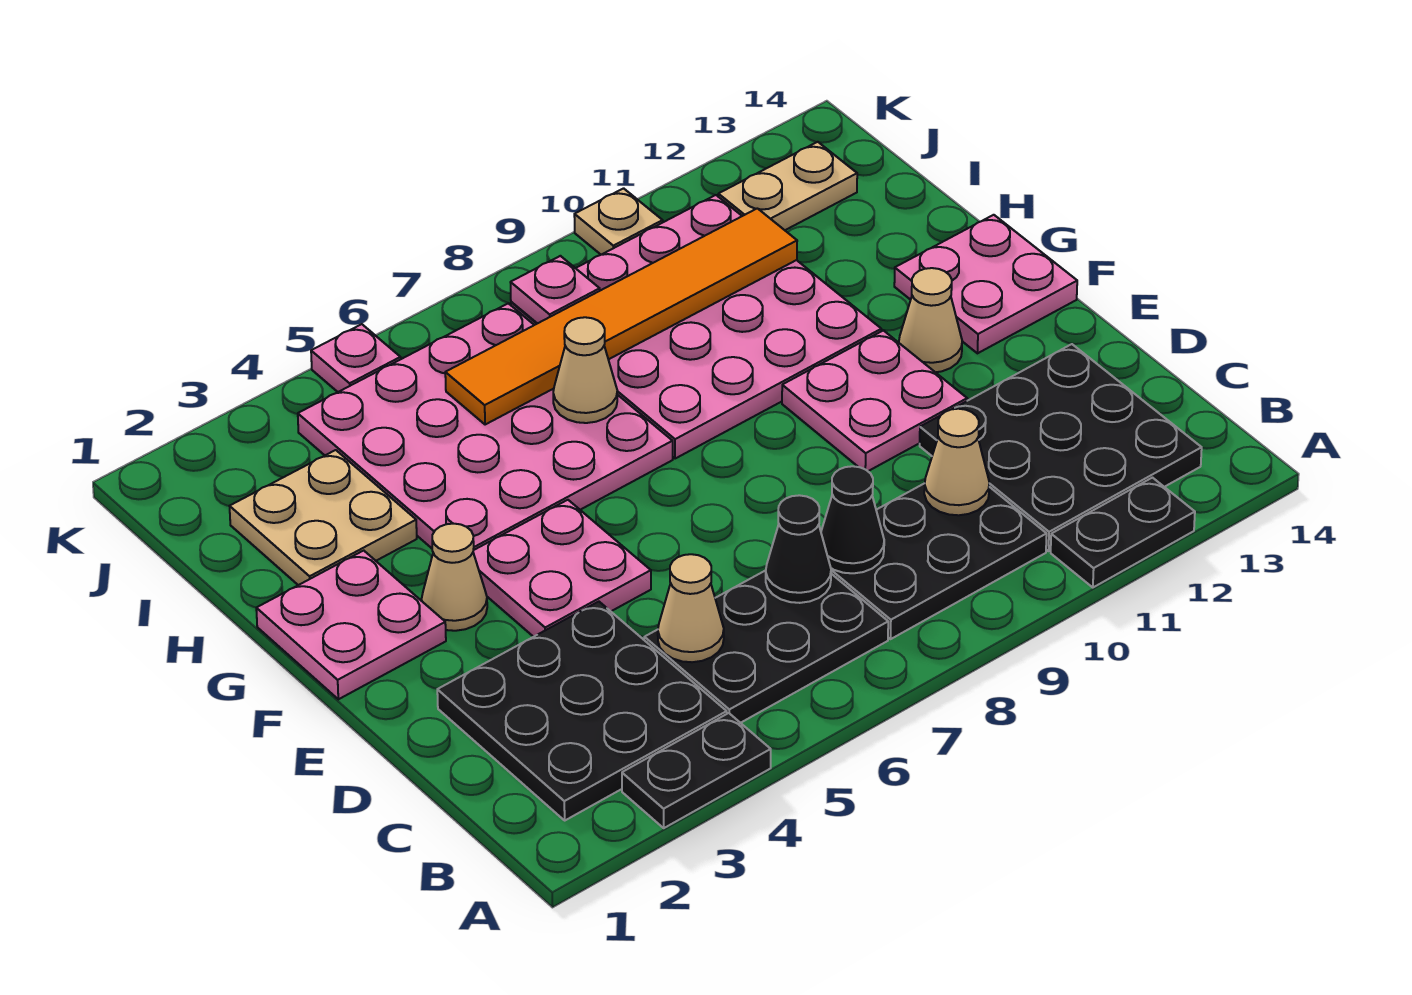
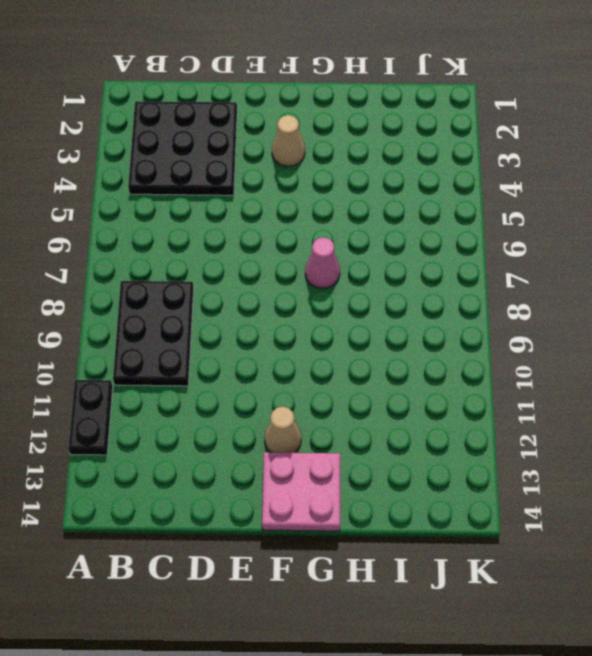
pink cone G7 level 1 -> pink plate G4:J7 level 1
none -> black plate A3:A4 level 1
none -> black plate B5:C7 level 1
none -> black plate B11:D13 level 1

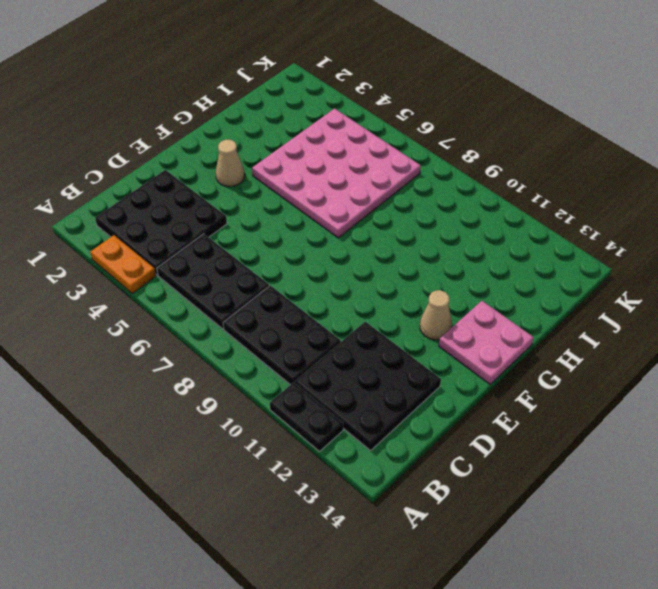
orange plate A3:A4 level 1 -> black plate A3:A4 level 1
none -> pink plate E4:F5 level 1
none -> pink plate E10:F11 level 1
none -> pink plate F1:G2 level 1

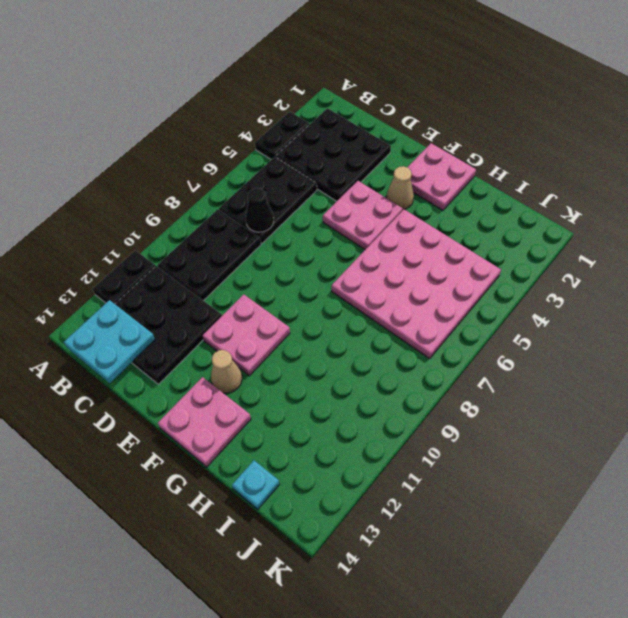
cyan plate B13:C14 level 2 -> none
cyan plate I14 level 1 -> none
none -> pink plate G8:J11 level 1
none -> tan plate H2:I3 level 1
none -> tan plate J12:J13 level 1

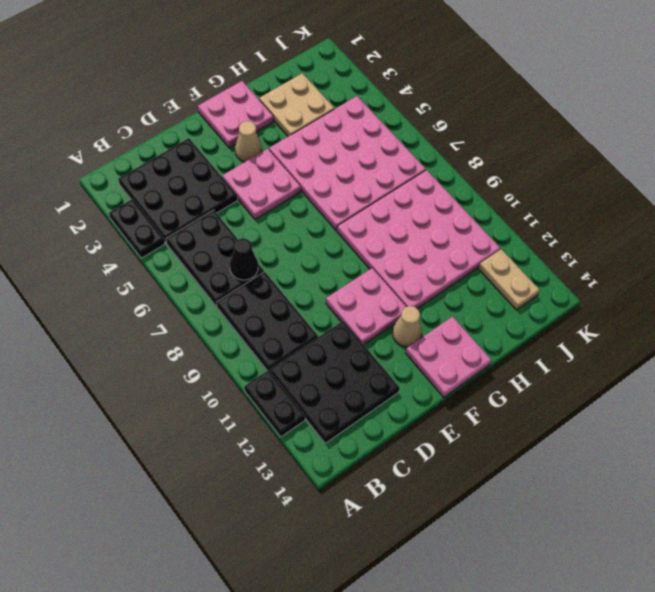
none -> pink plate K5 level 1
none -> tan plate K10 level 1
none -> tan cone C5 level 2

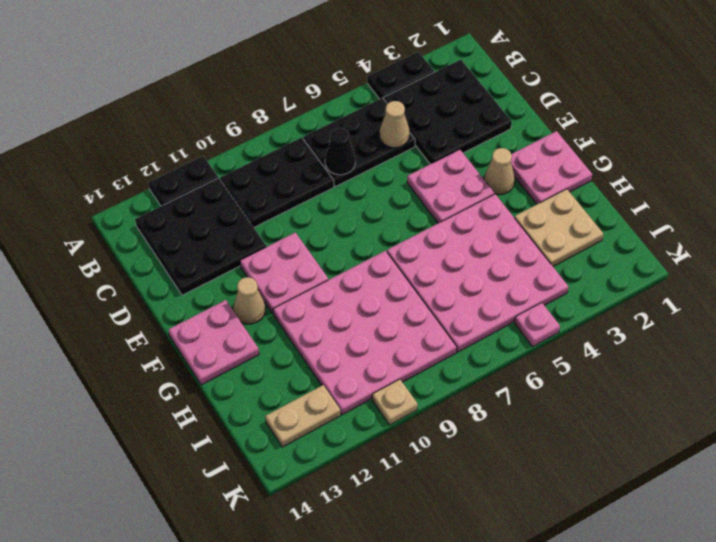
none -> black cone C8 level 2
none -> tan cone C10 level 2
none -> tan cone H7 level 2

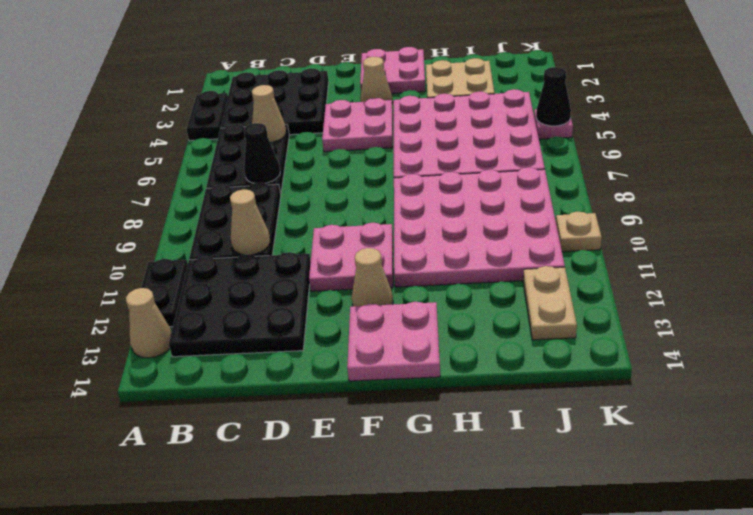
tan cone A13 level 1 -> tan cone H7 level 2
black cone K5 level 2 -> black cone C8 level 2
none -> orange tile I6:I11 level 2
none -> pink plate J8 level 2

